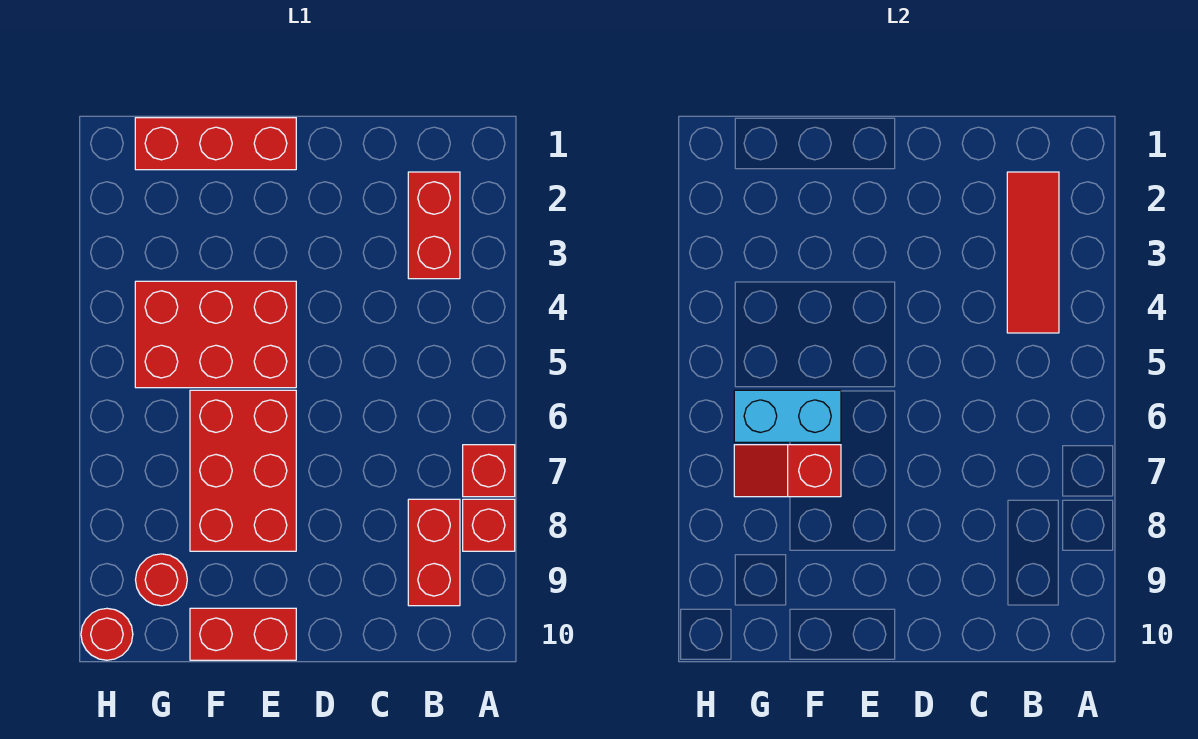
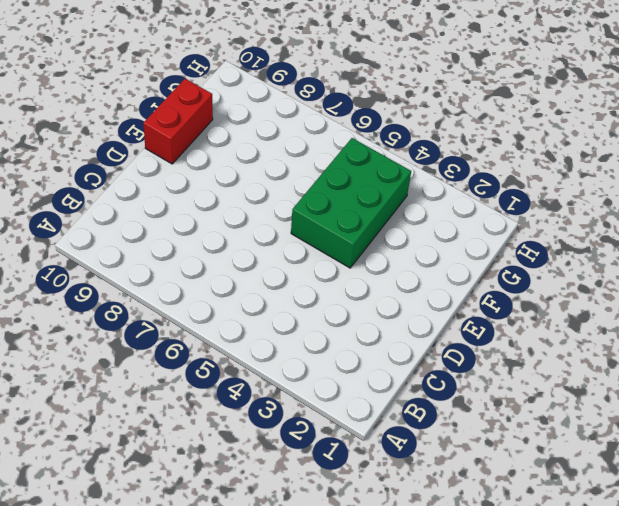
green brick E4:G5 level 1 -> red brick E4:G5 level 1
none -> red brick A7 level 1
none -> red brick A8 level 1
none -> red brick B2:B3 level 1

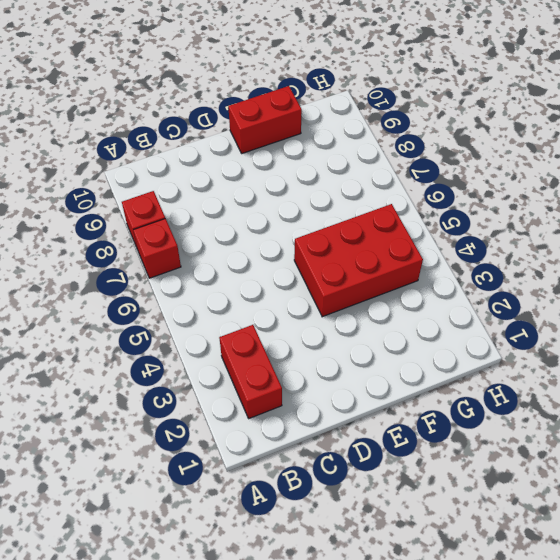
none -> red brick B8:B9 level 1
none -> red brick E1:G1 level 1
none -> red brick E6:F8 level 1

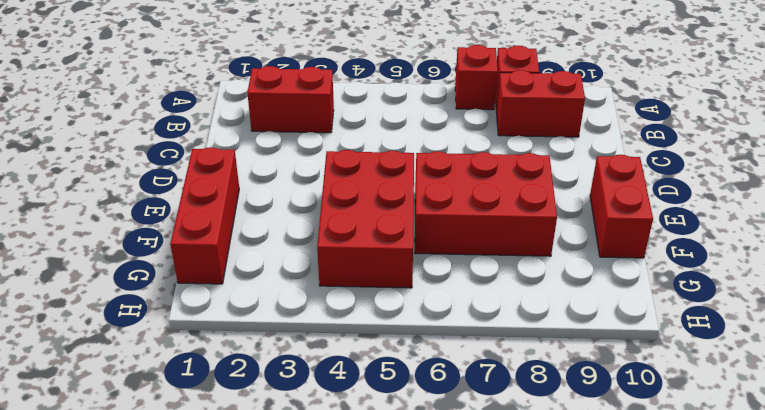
none -> red round brick G9 level 1
none -> red round brick H10 level 1
none -> red tile B2:B4 level 2

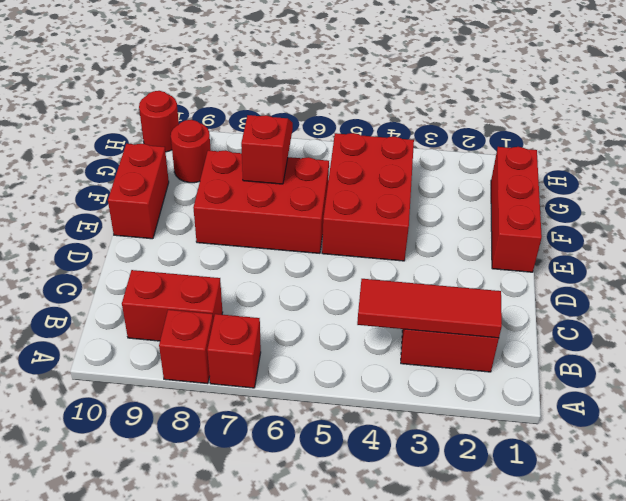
none -> cyan brick F6:G6 level 2

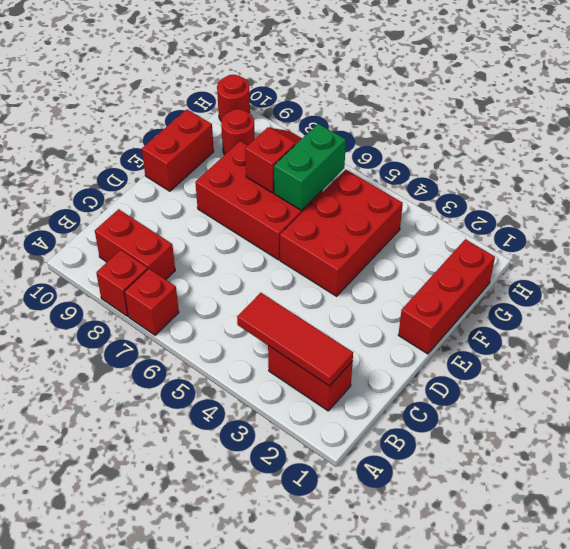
green brick F6:G6 level 2 -> cyan brick F6:G6 level 2

